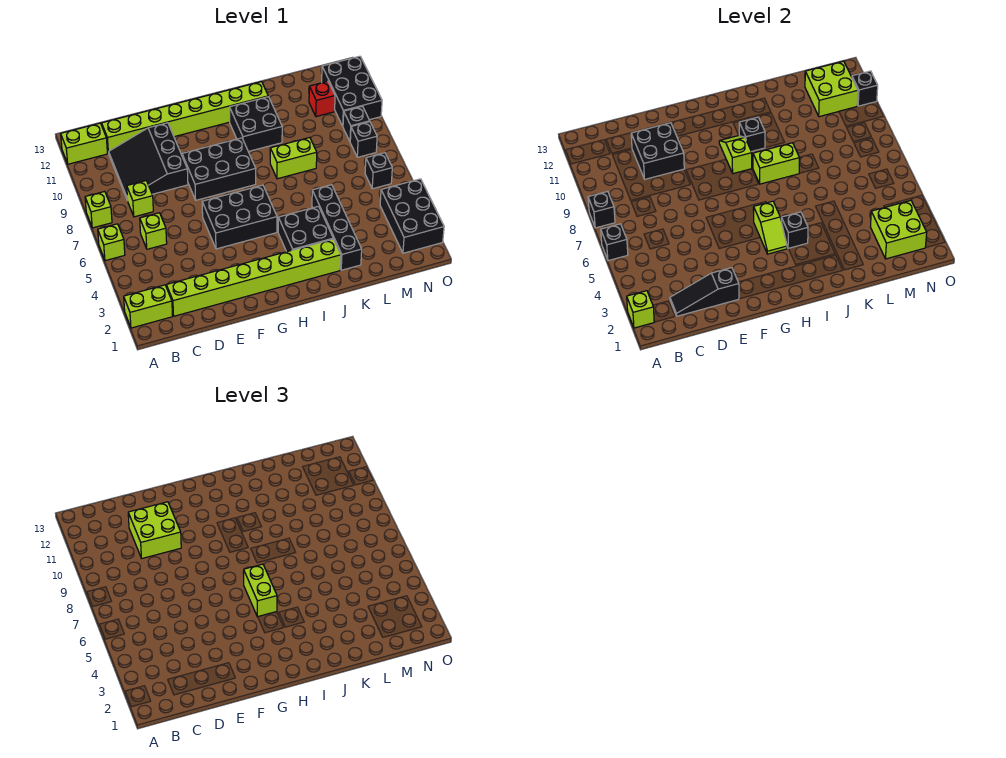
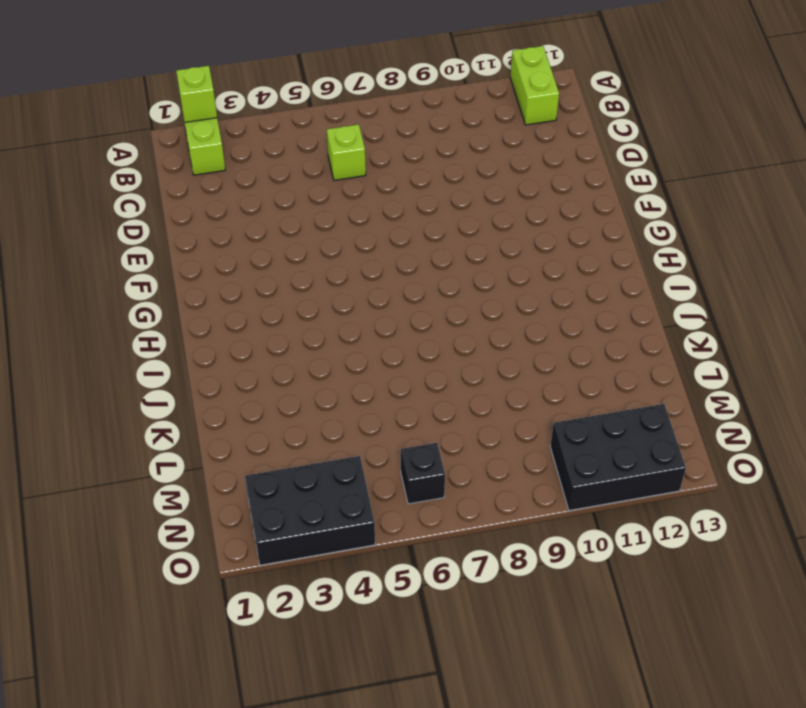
none -> lime brick A6 level 1
none -> lime brick A8 level 1
none -> lime brick C2:J2 level 1
none -> lime brick C8 level 1

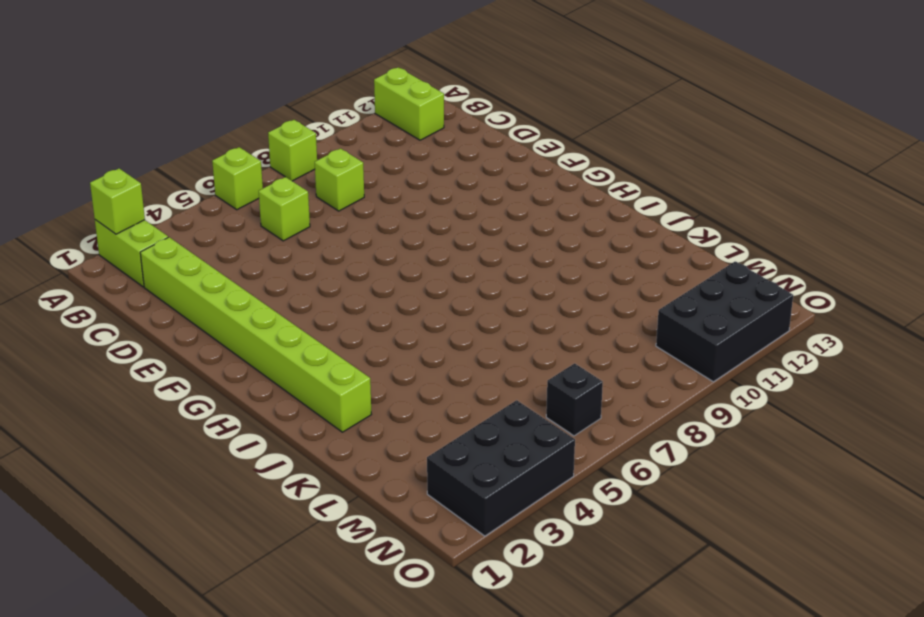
none -> black slope C9:E11 level 1 top E
none -> lime brick C12:J12 level 1
none -> black brick F5:H6 level 1
none -> black brick F8:H9 level 1

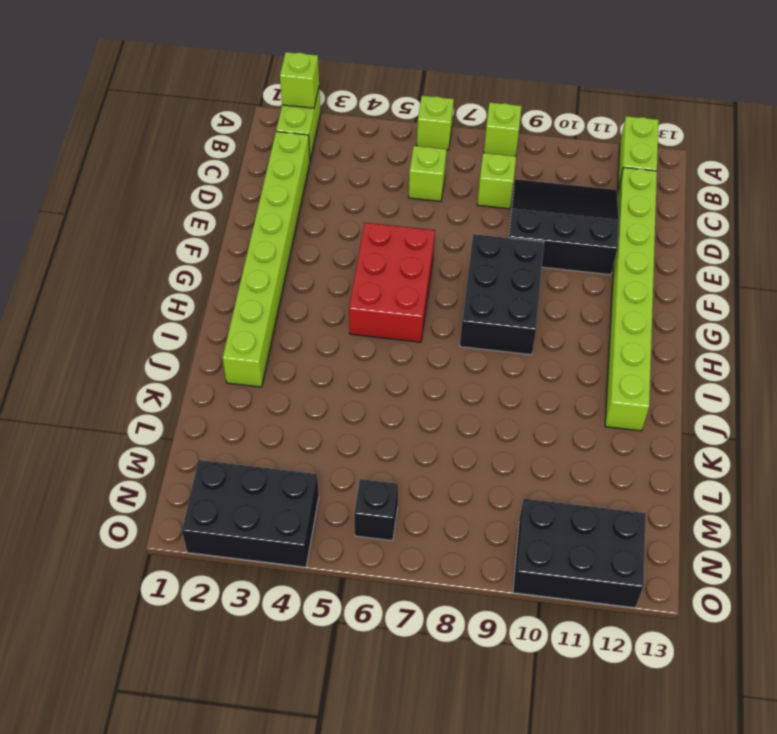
red brick F5:H6 level 1 -> black brick F5:H6 level 1
none -> black brick I3:J4 level 1
none -> black brick I10:J11 level 1
none -> lime brick J8:K8 level 1
none -> black brick K2:K5 level 1

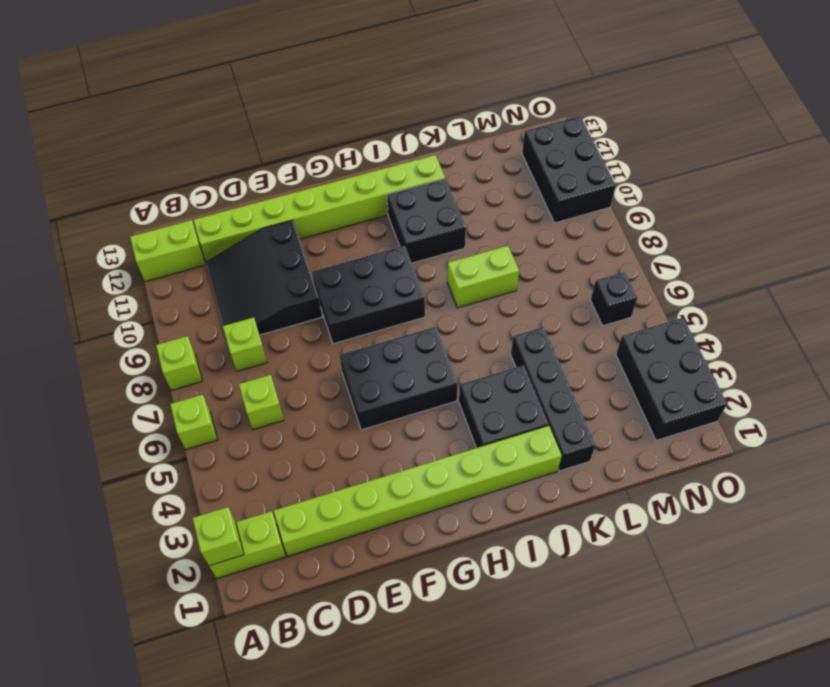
none -> red brick M11 level 1
none -> black brick N8 level 1
none -> black brick N9 level 1
none -> black brick A6 level 2

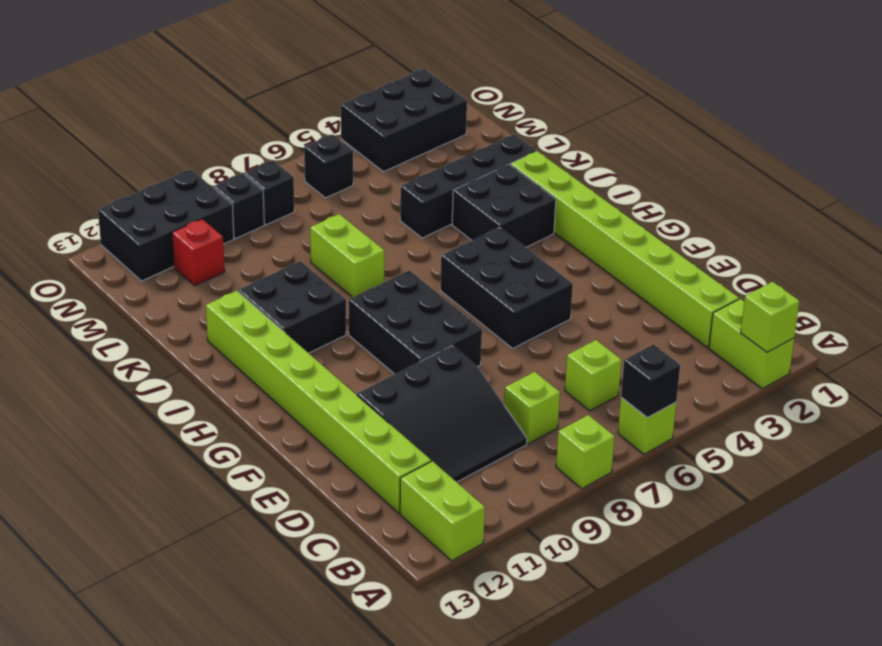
none -> black brick A8 level 2
none -> black slope C2:E2 level 2 top E
none -> black brick D10:E11 level 2
none -> lime slope H4:H5 level 2 top 5

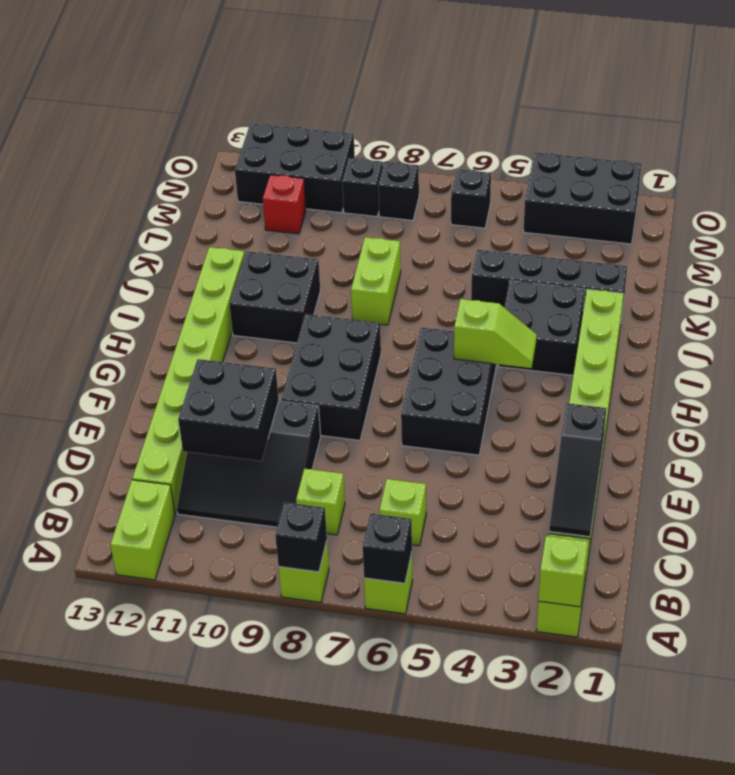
none -> lime slope H9:H10 level 2 top 9
none -> black brick I4 level 2
none -> lime brick I8:J8 level 2
none -> black brick I10 level 2

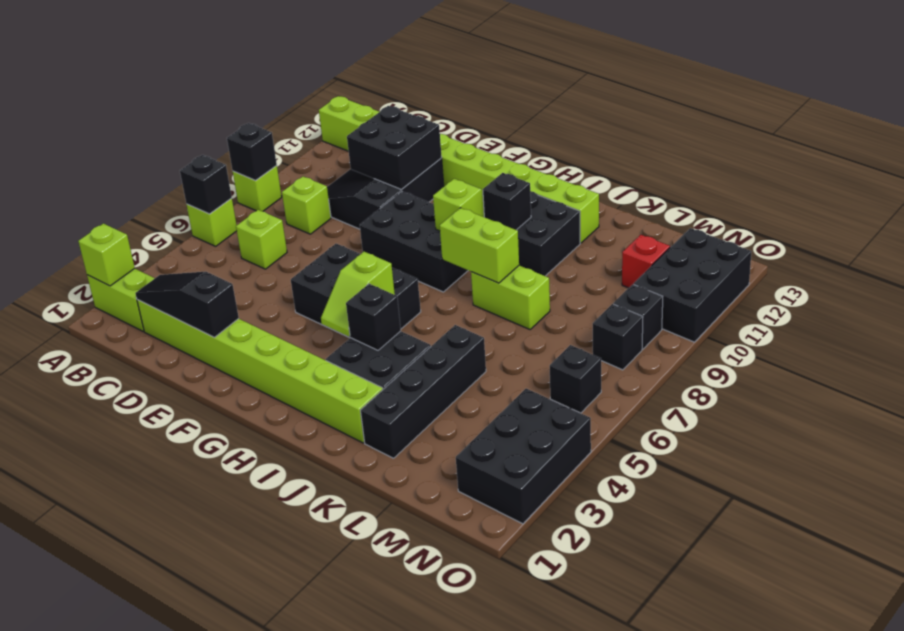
none -> lime brick M2:N3 level 2
none -> lime brick M11:N12 level 2
none -> black brick O11 level 2
none -> lime brick D10:E11 level 3

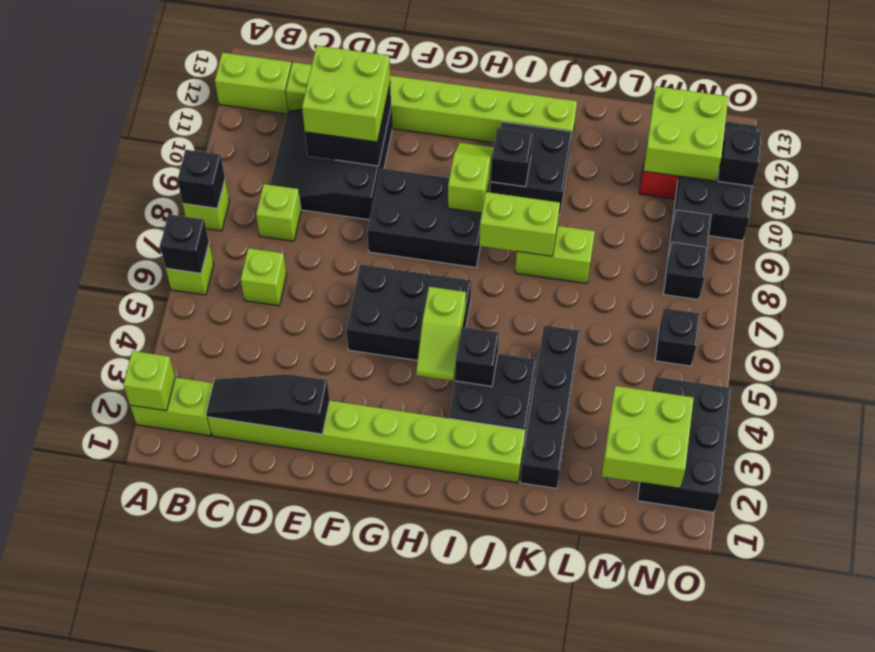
none -> lime brick H5:H6 level 3

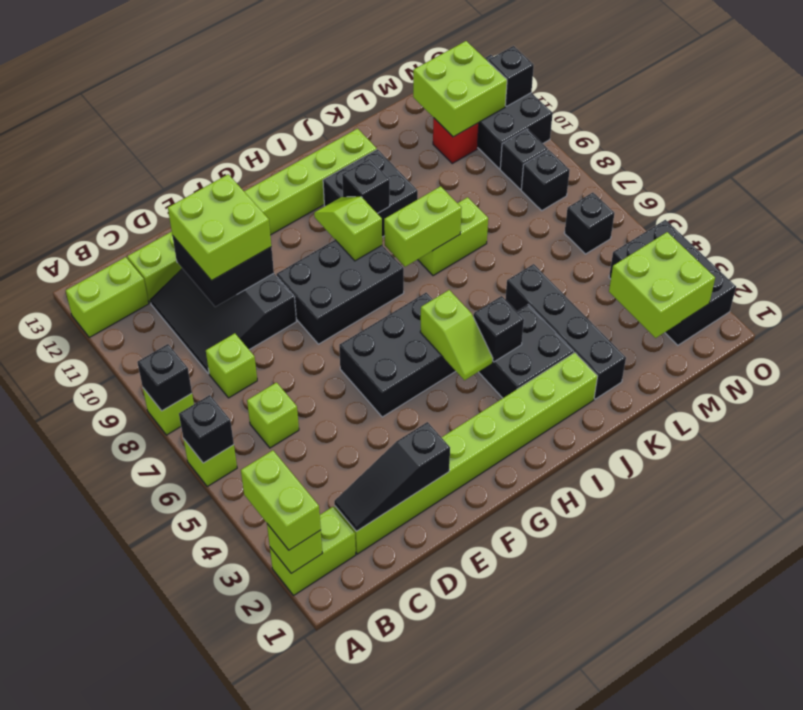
lime brick A2:A3 level 3 -> lime brick H5:H6 level 3

